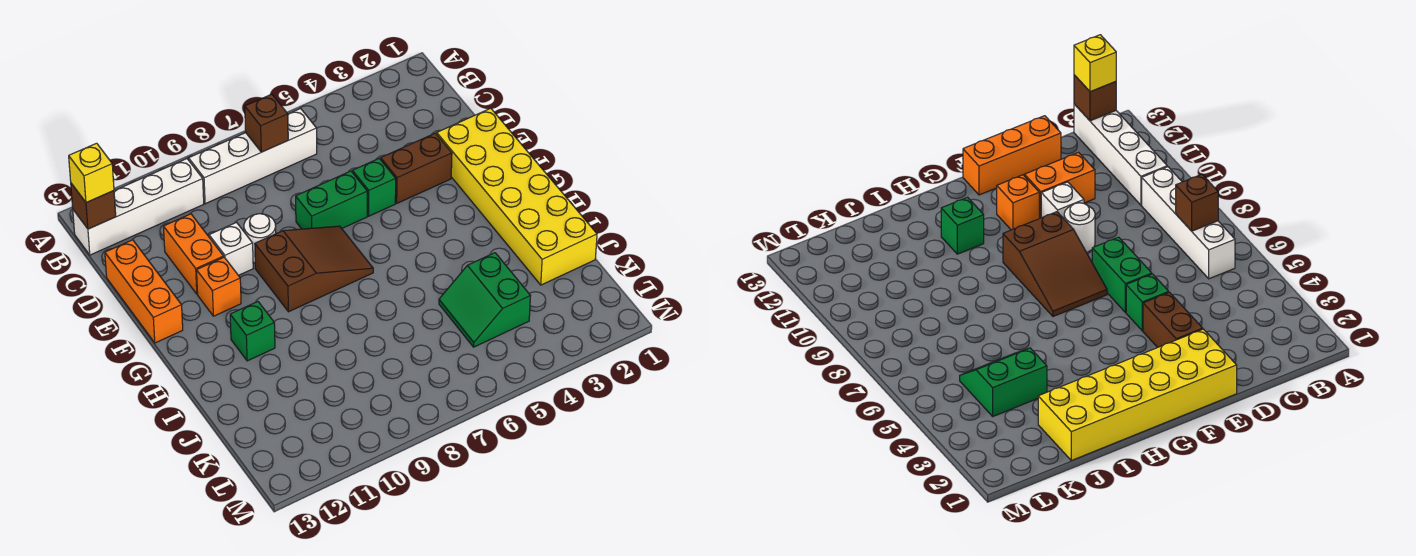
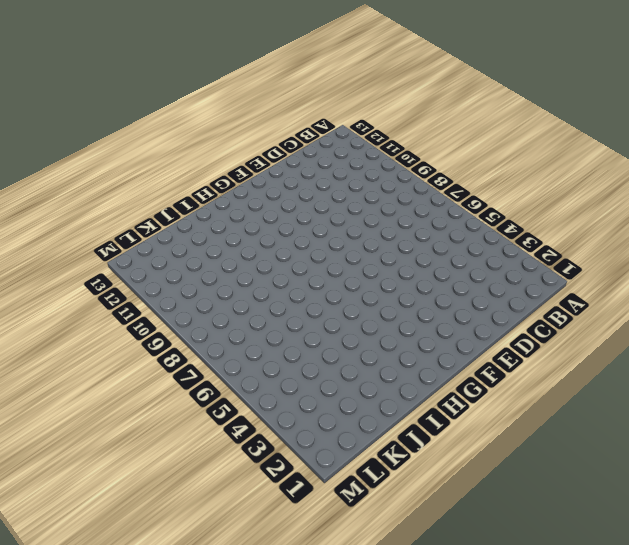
none -> white brick B6:B9 level 1
none -> white brick B10:B13 level 1
none -> orange brick D11:E11 level 1

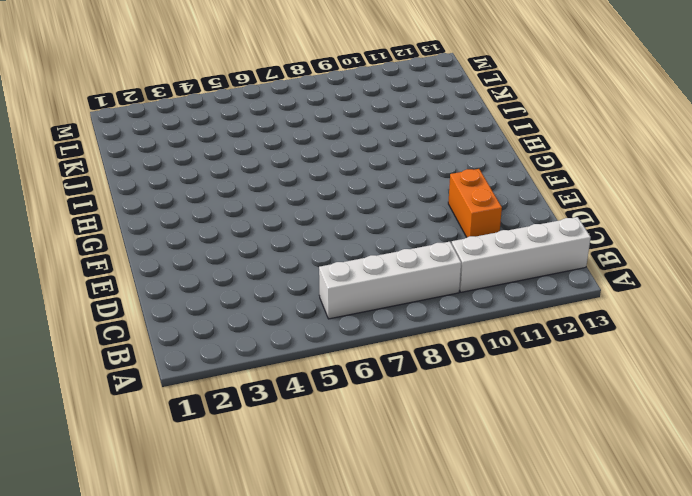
none -> orange brick D13:F13 level 1
none -> yellow brick E1:J2 level 1
none -> brown brick E3:E4 level 1

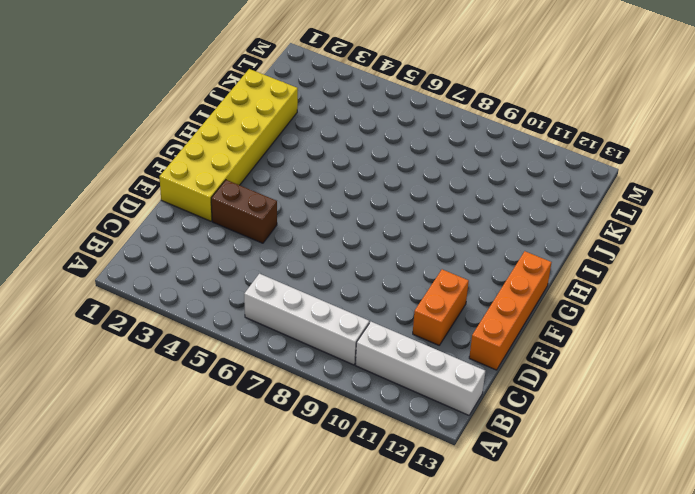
orange brick D13:G13 level 1 -> orange brick D13:F13 level 1
none -> green brick E5 level 1
none -> green brick E6:E7 level 1
none -> white round brick E9 level 1

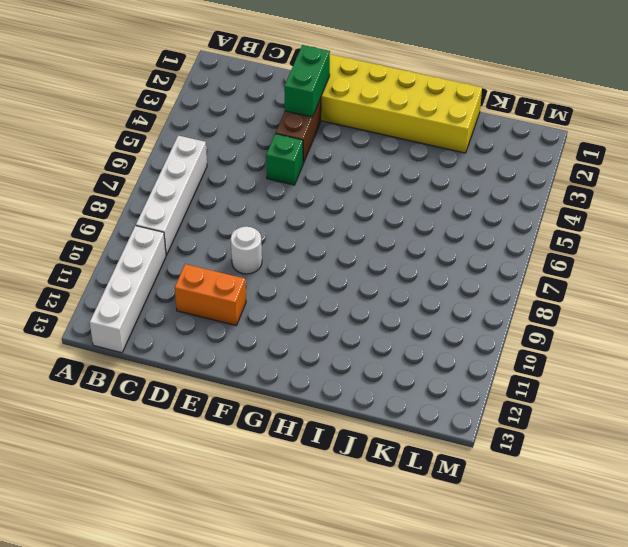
green brick E2:E3 level 2 -> green brick E6:E7 level 1
none -> orange brick D13:F13 level 1
none -> white brick E10 level 1
none -> brown slope F7:G9 level 1 top 9

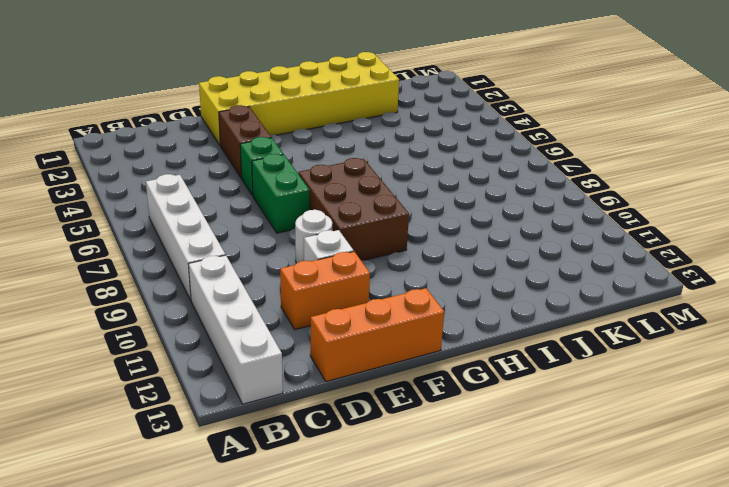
brown brick F7:G9 level 1 -> brown slope F7:G9 level 1 top 9
none -> orange brick F11 level 1
none -> green brick H11 level 1
none -> green slope J4:K5 level 1 top 4

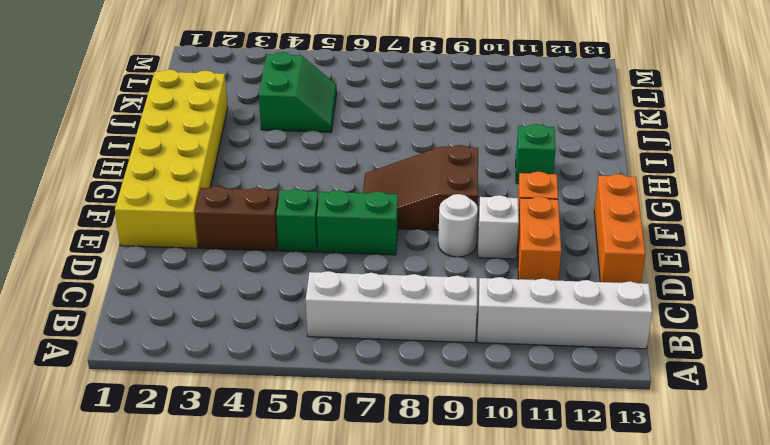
none -> brown brick B7 level 2
none -> brown brick B13 level 2
none -> yellow brick B13 level 3

